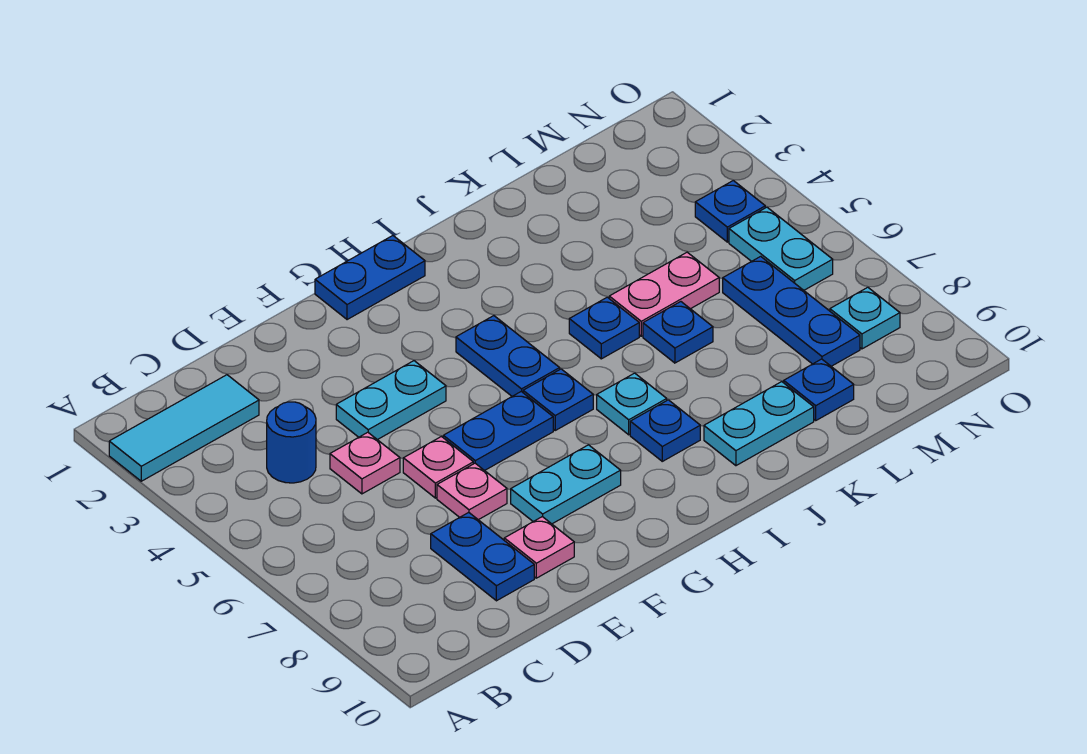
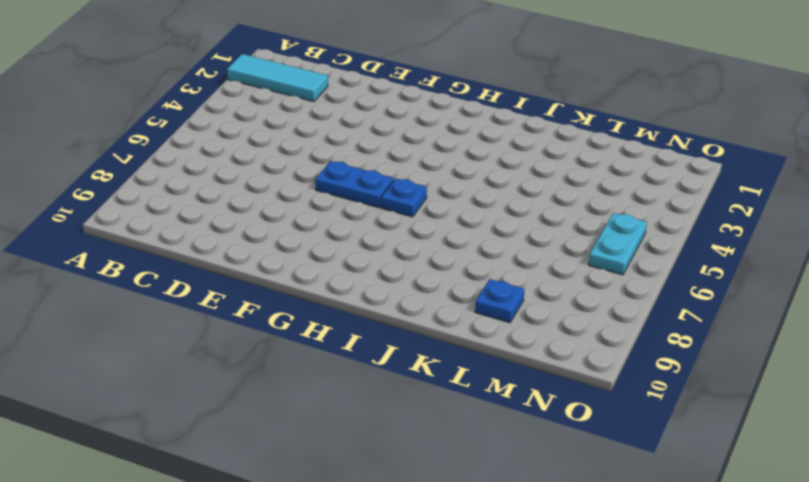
none -> blue round brick C4 level 1
none -> pink plate D5 level 1
none -> blue plate D8:D9 level 1

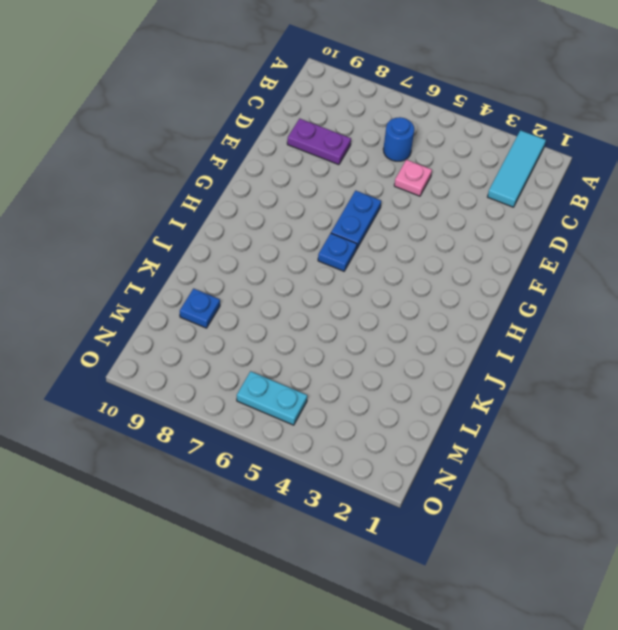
blue round brick C6 level 1 -> blue round brick C4 level 1
purple plate D8:D9 level 1 -> blue plate D8:D9 level 1
none -> cyan plate E4:F4 level 1
none -> pink plate E6 level 1
none -> pink plate E7 level 1

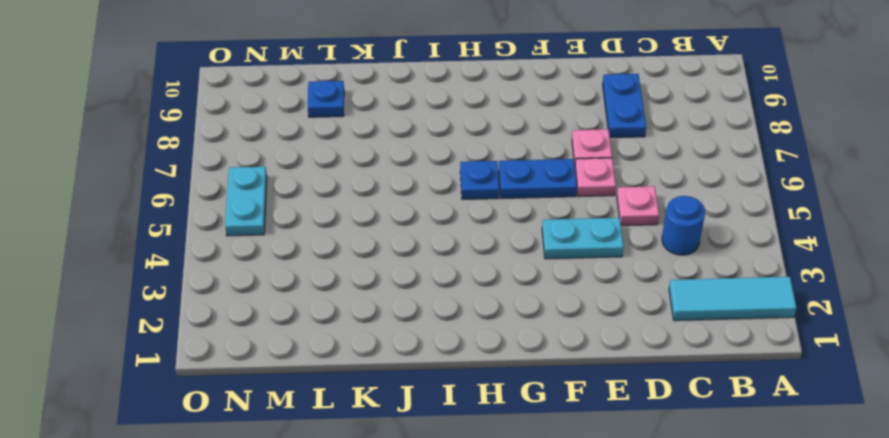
none -> pink plate E9 level 1
none -> cyan plate F8:G8 level 1
none -> blue plate G1:H1 level 1

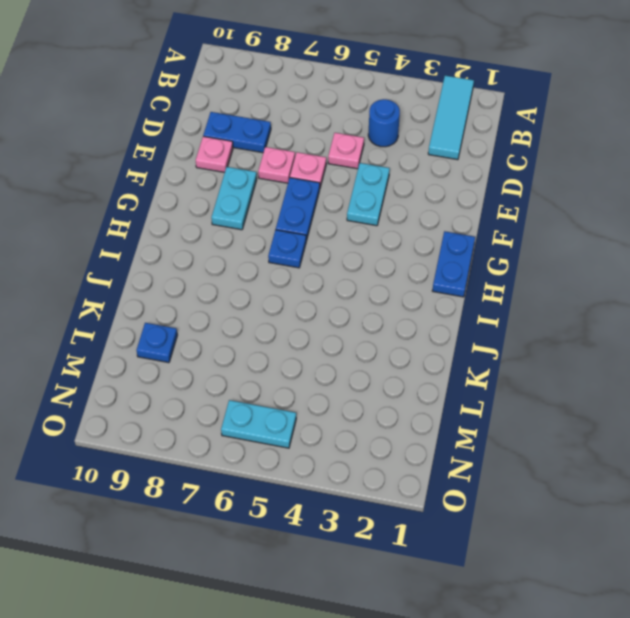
none -> blue plate H4:H5 level 1
none -> cyan plate I7 level 1
none -> blue plate I8 level 1

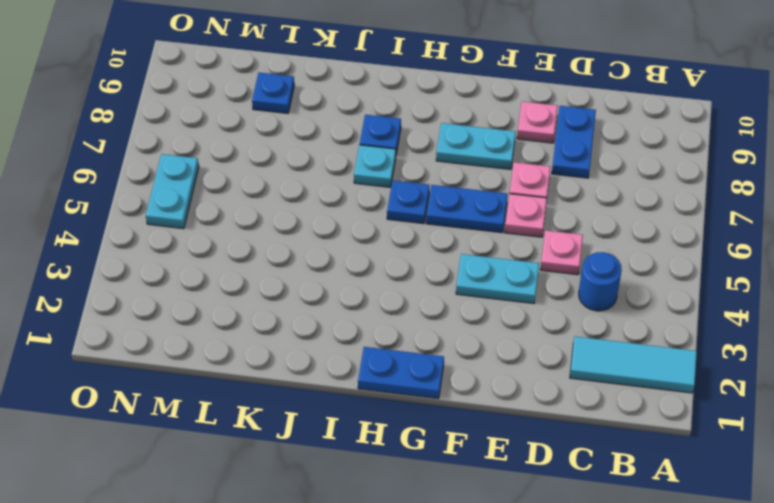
none -> blue plate H4:H5 level 1
none -> blue plate J5 level 1
none -> cyan plate J9:K9 level 1

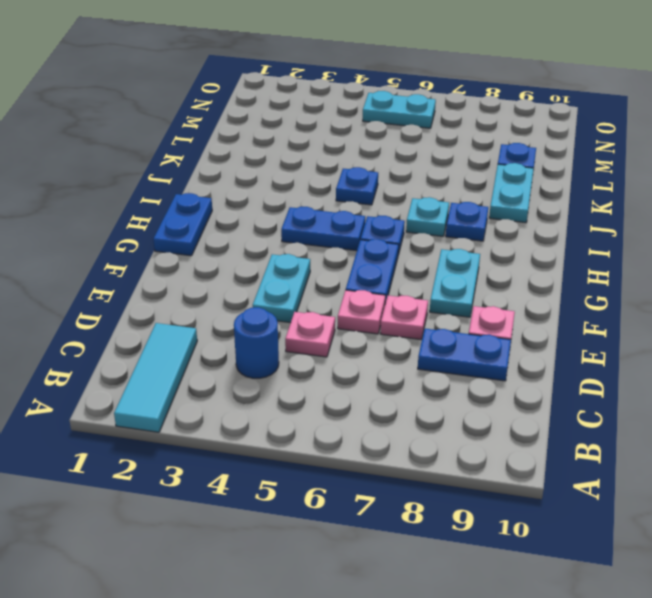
none -> pink plate K5:L5 level 1
none -> blue plate K6 level 1
none -> blue plate M6:M8 level 1

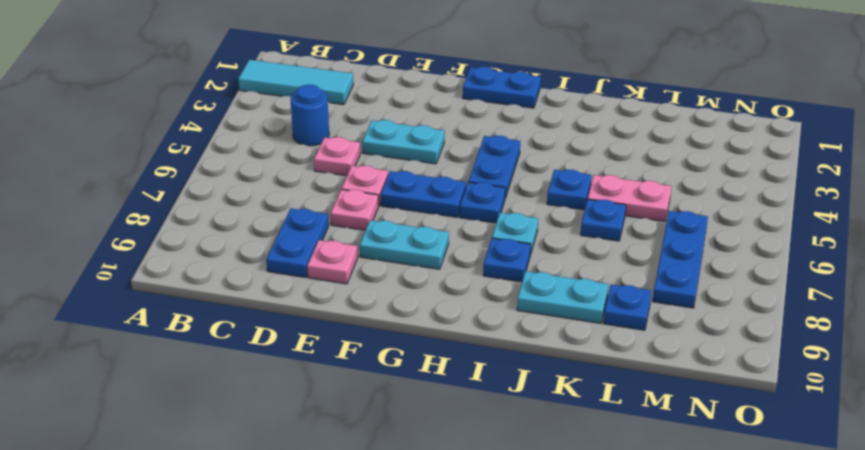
none -> blue plate N4 level 1
none -> cyan plate N5:N6 level 1
none -> cyan plate N8 level 1

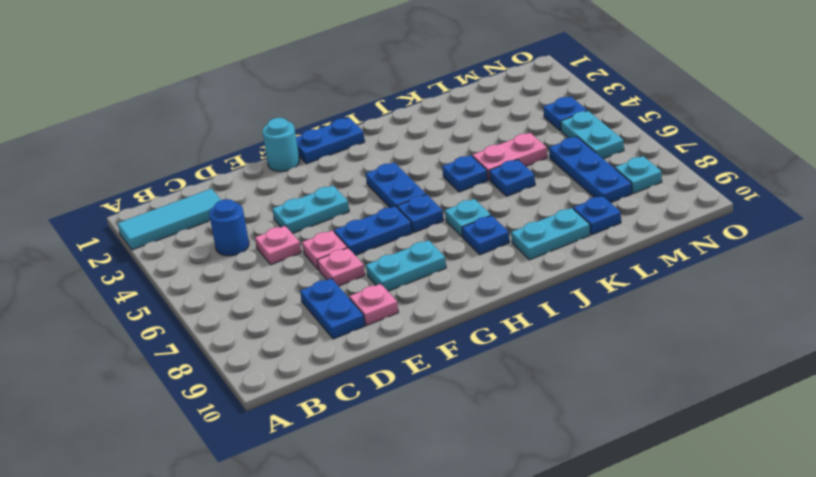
cyan round brick F1 level 1 -> none

